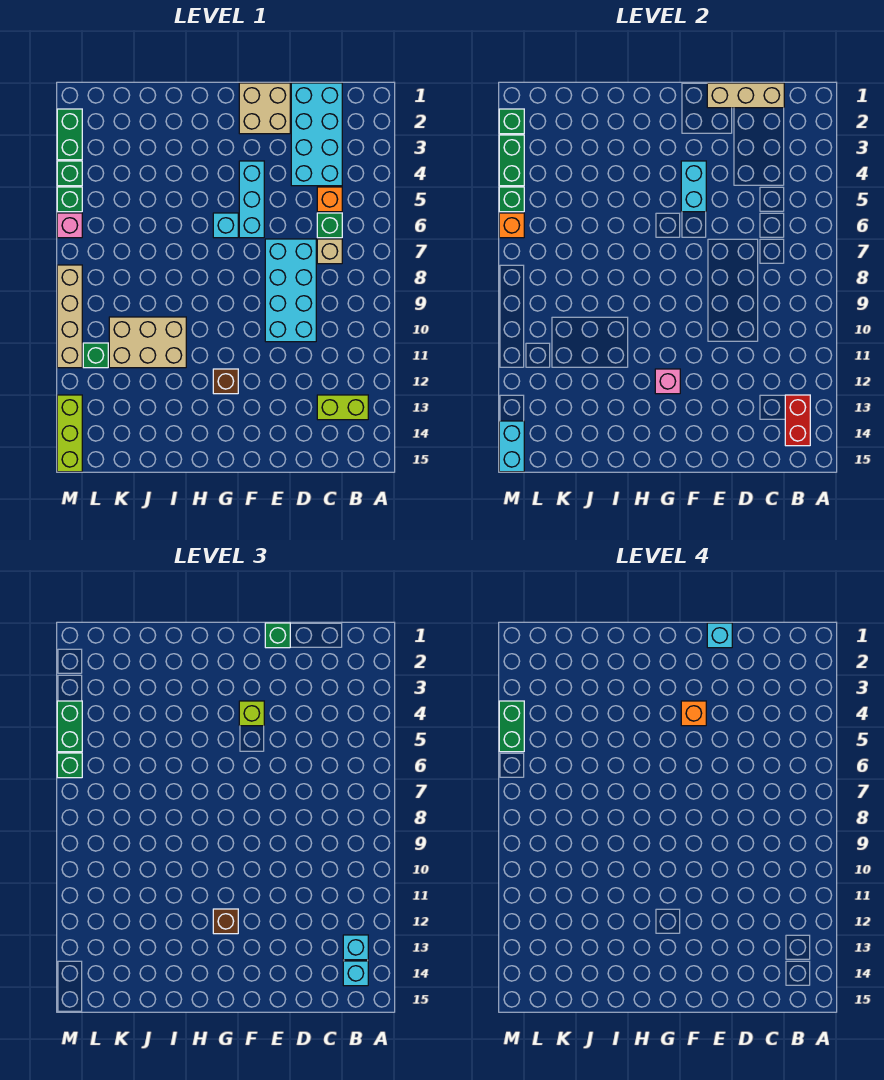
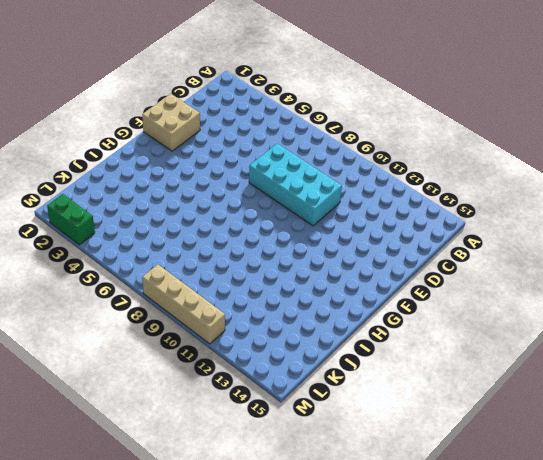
none -> lime brick B13:C13 level 1
none -> cyan brick C1:D4 level 1
none -> orange brick C5 level 1
none -> green brick C6 level 1

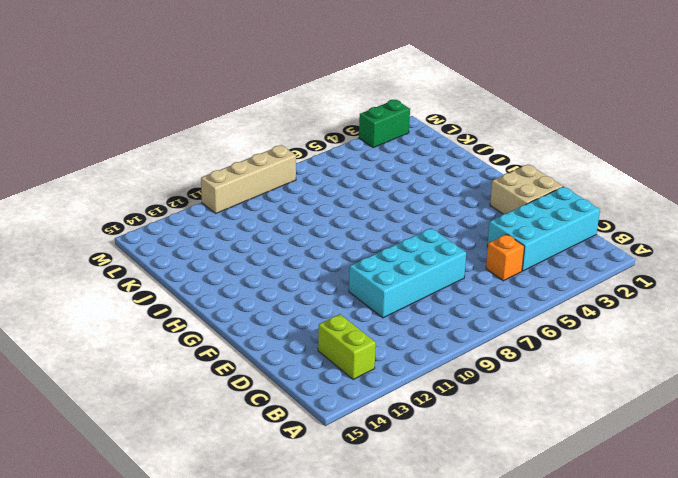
none -> green brick C6 level 1
none -> tan brick C7 level 1
none -> cyan brick F4:F6 level 1
none -> cyan brick G6 level 1

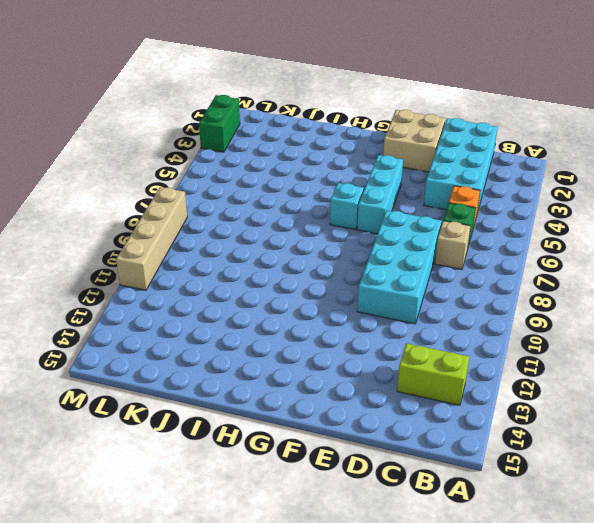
none -> brown brick G12 level 1
none -> tan brick I10:K11 level 1
none -> green brick L11 level 1
none -> green brick M4 level 1

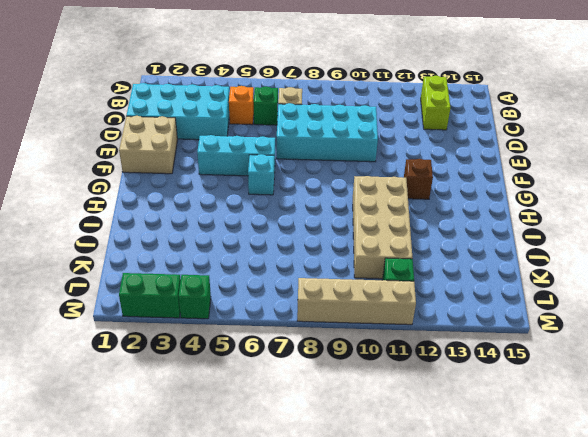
tan brick H10:K11 level 1 -> tan brick I10:K11 level 1
none -> green brick M5 level 1
none -> pink brick M6 level 1
none -> lime brick M13:M15 level 1
none -> red brick B13:B14 level 2

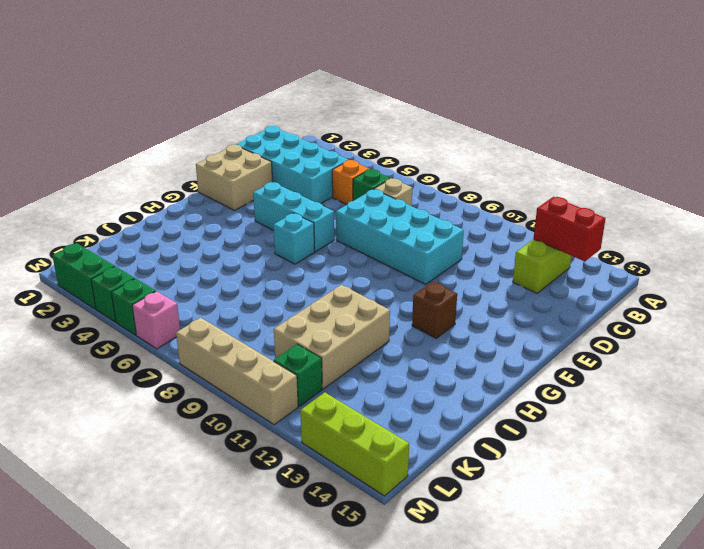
none -> tan brick C1:E1 level 2
none -> cyan brick F4:F5 level 2
none -> pink brick G12 level 2
none -> green brick M2 level 2

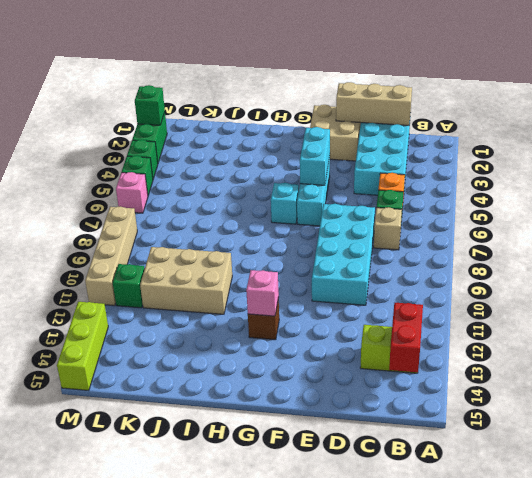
none -> green brick M3:M4 level 2
none -> green brick M5 level 2
none -> orange brick M6 level 2
none -> cyan brick M14:M15 level 2

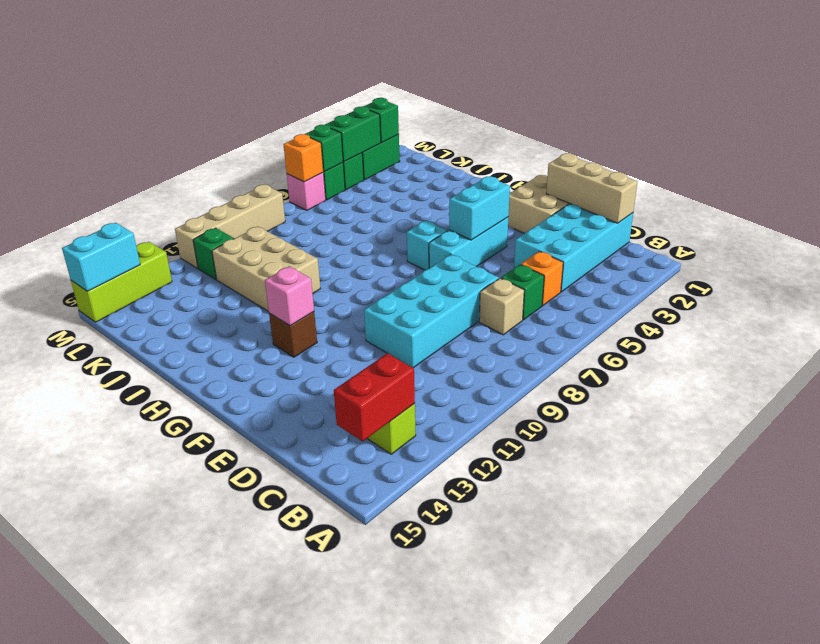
none -> cyan brick B13 level 3
none -> cyan brick B14 level 3
none -> green brick E1 level 3
none -> lime brick F4 level 3

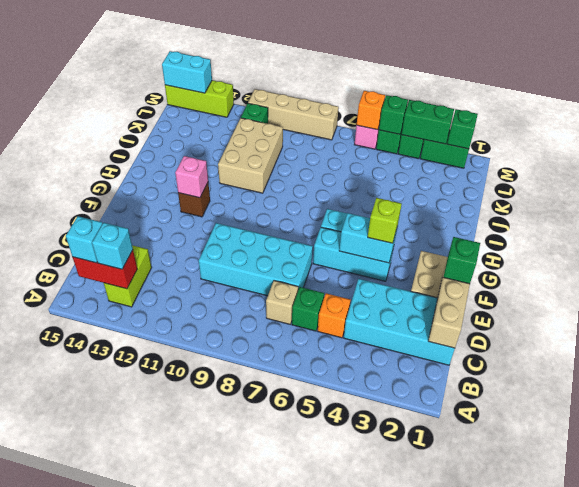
none -> brown brick G12 level 3
none -> green brick M4:M5 level 3
none -> green brick M6 level 3
none -> cyan brick E1 level 4

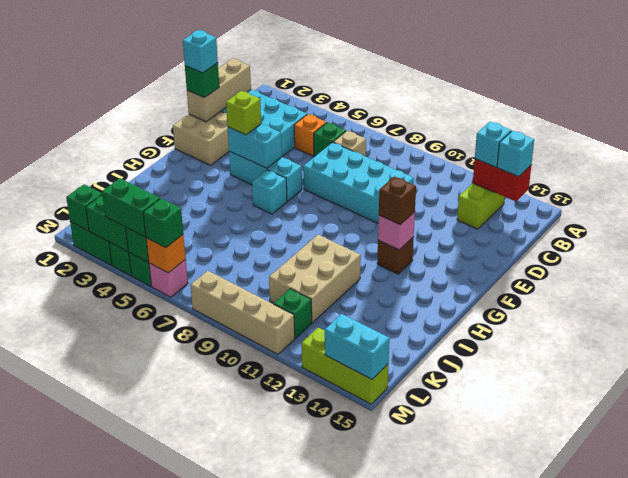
none -> orange brick F4 level 4
none -> green brick M4:M5 level 4

